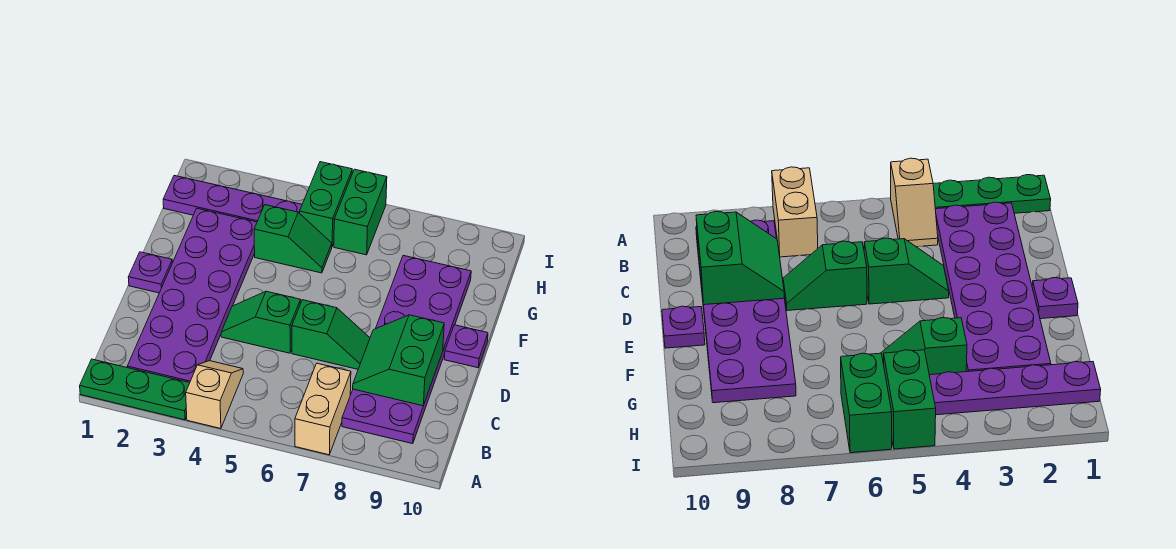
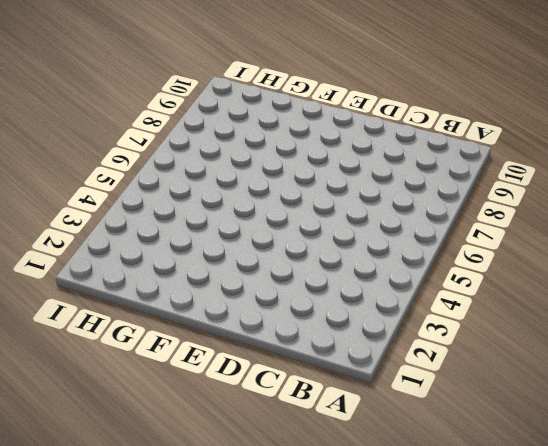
none -> green plate A1:A3 level 1
none -> tan slope A4:B4 level 1 top A
none -> tan brick A7:B7 level 1

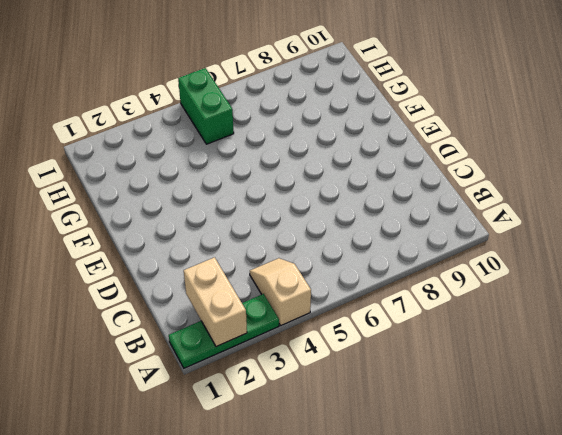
tan brick A2:B2 level 2 -> tan brick A7:B7 level 1
none -> purple plate B2:G3 level 1
none -> purple plate B8:G9 level 1
none -> green slope D4:D5 level 1 top 5

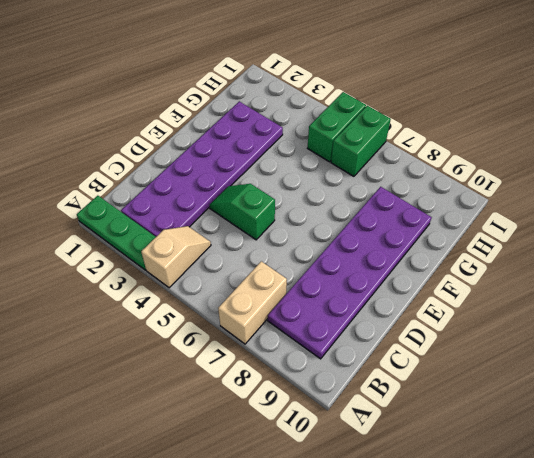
none -> green slope D6:D7 level 1 top 6
none -> purple plate E1 level 1
none -> purple plate E10 level 1

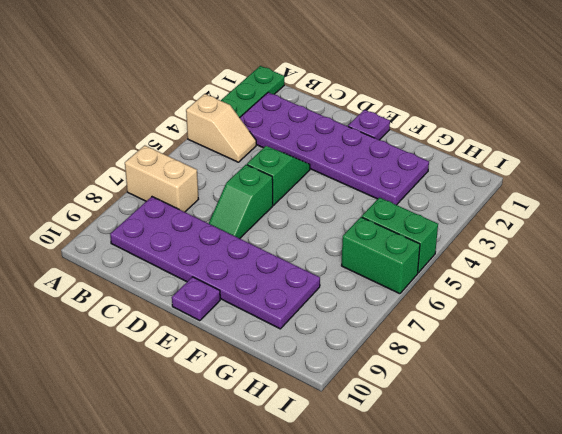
none -> green slope G4:G5 level 1 top 4
none -> purple plate H1:H4 level 1
none -> green slope C8:D9 level 2 top 9

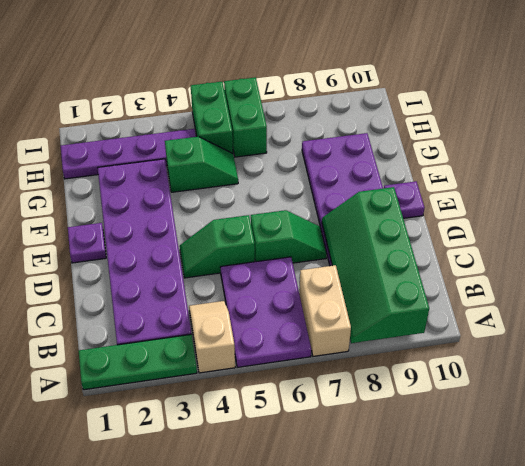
purple plate A5:C6 level 1 -> none
green slope A8:D9 level 2 top 9 -> green slope C8:D9 level 2 top 9

